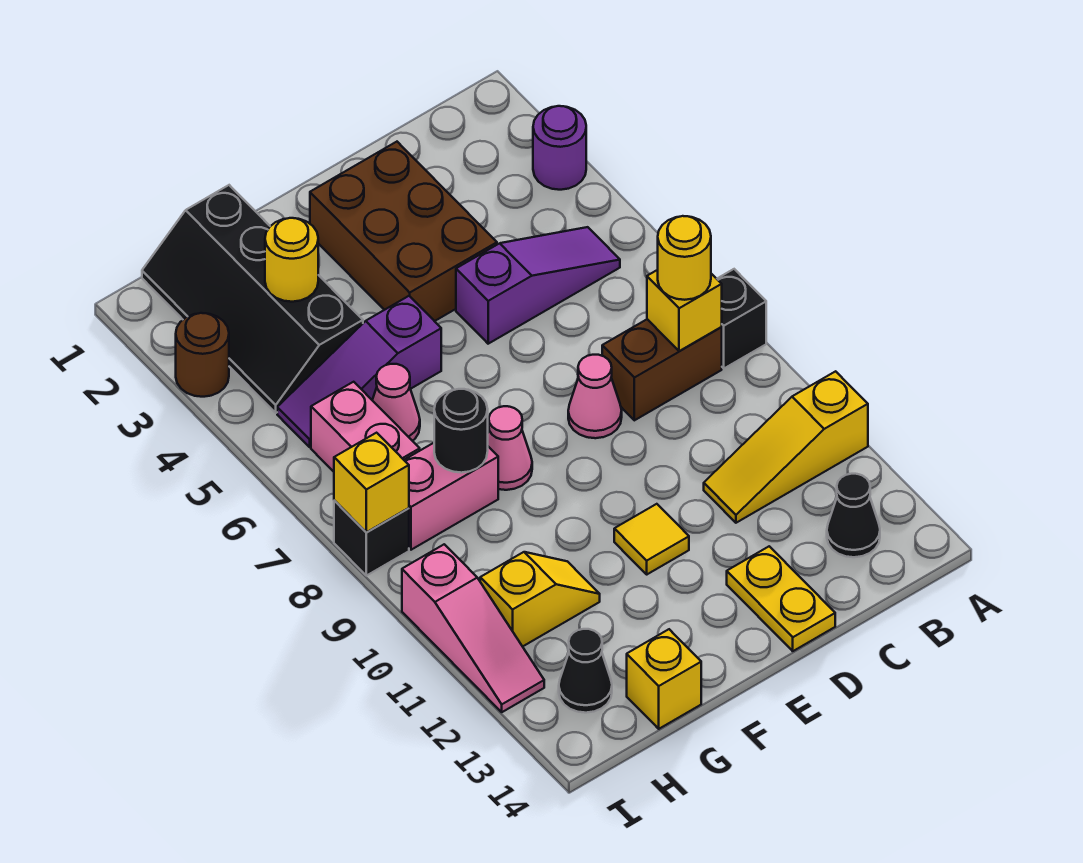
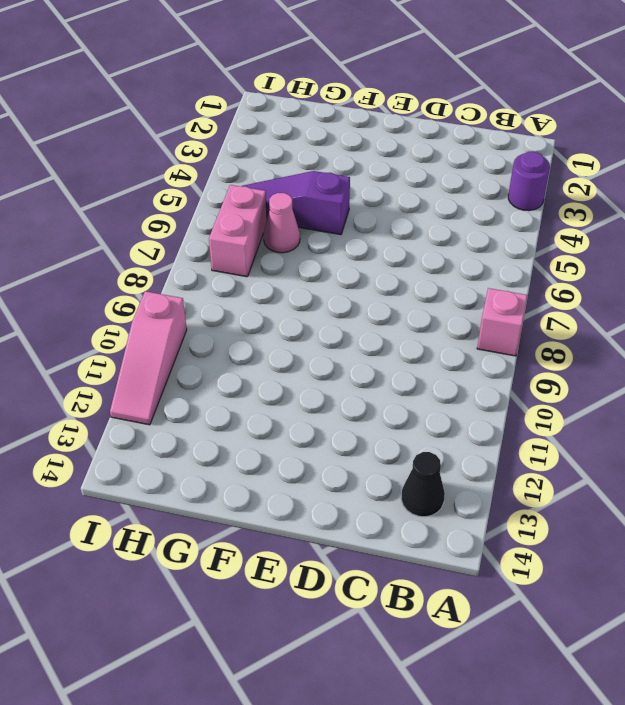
pink brick A8 level 1 -> black brick A8 level 1
none -> yellow slope A11:C11 level 1 top A
none -> purple slope B5:D5 level 1 top D
none -> brown brick B8:C8 level 1

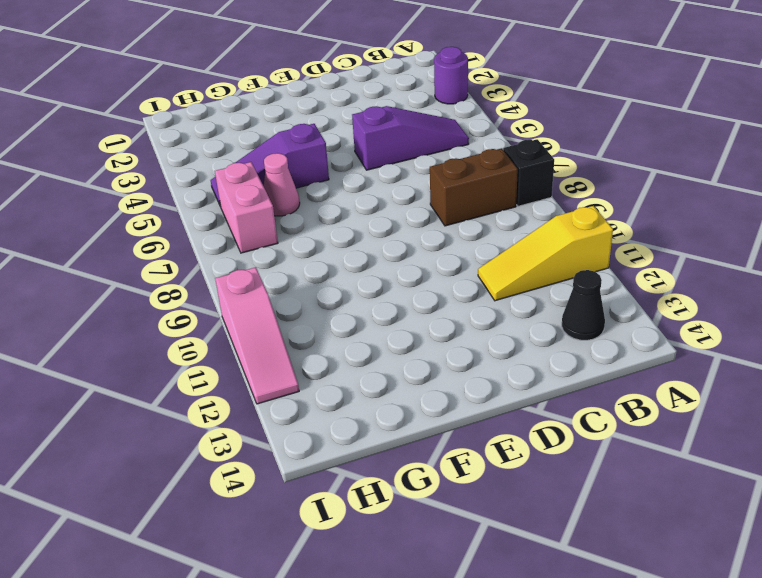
none -> brown brick D2:E4 level 1
none -> pink cone D8 level 1
none -> yellow plate D13:D14 level 1

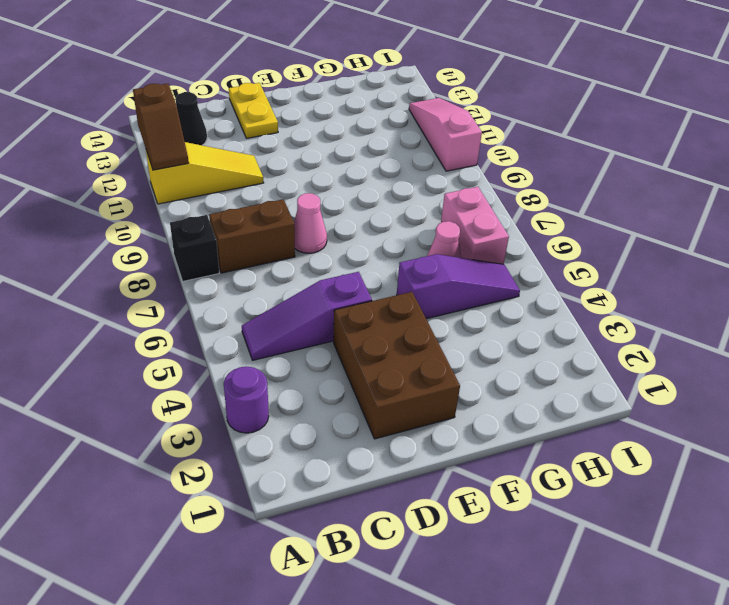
brown slope A11:A12 level 2 top 12 -> none
none -> yellow tile E11 level 1
none -> pink cone F8 level 1
none -> black slope G1:H4 level 1 top G

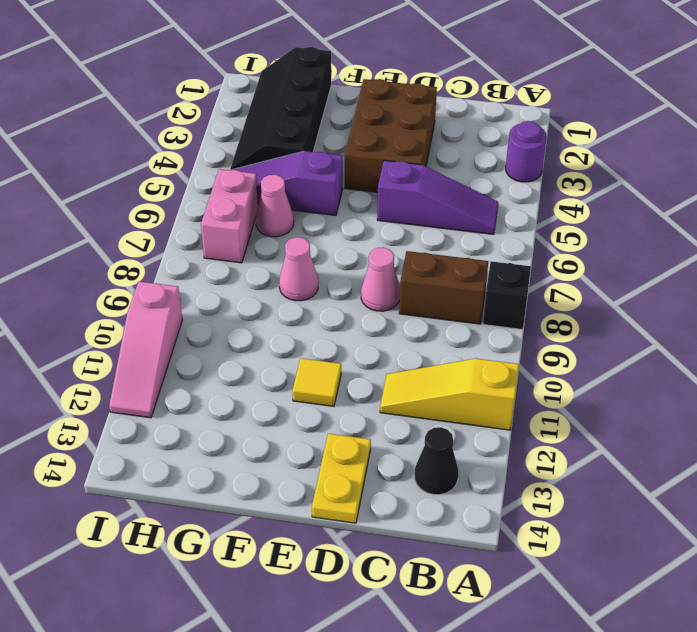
none -> pink brick G8:H8 level 1
none -> yellow slope G11:H11 level 1 top H
none -> yellow brick G14 level 1

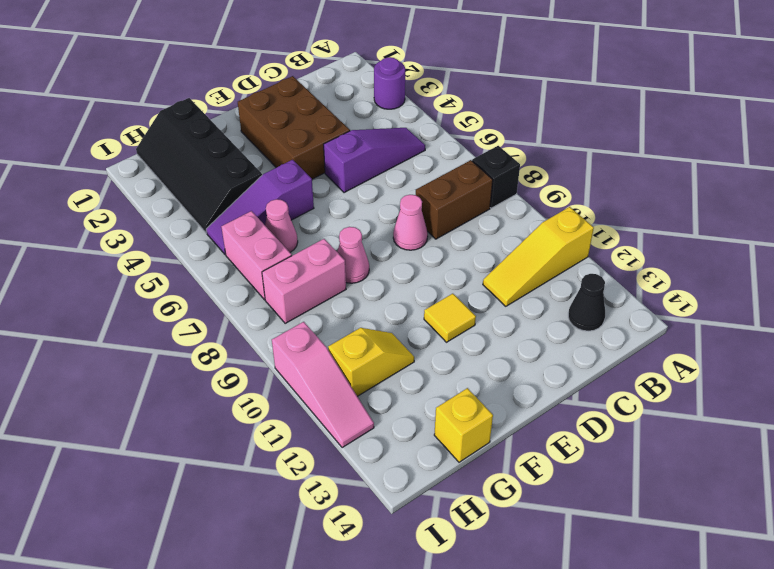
none -> yellow plate D13:D14 level 1
none -> black cone H13 level 1
none -> brown round brick I3 level 1

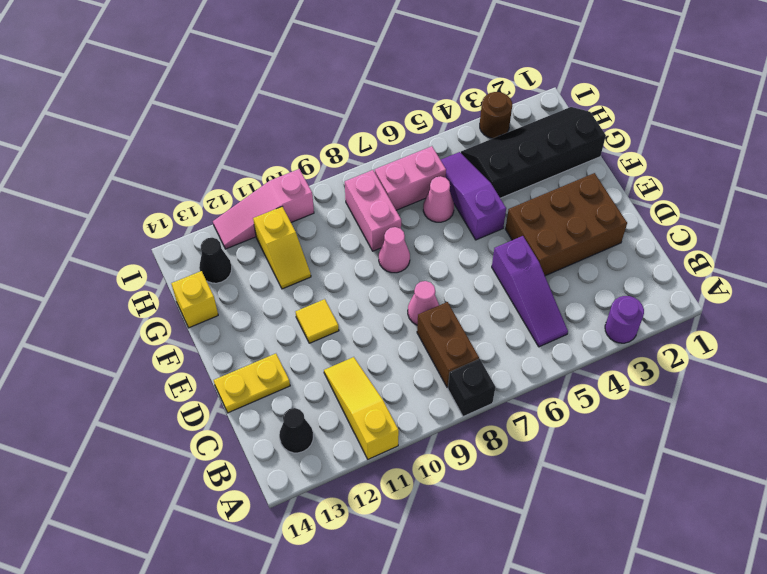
none -> black brick I8 level 1
none -> yellow brick B8 level 2
none -> yellow round brick G3 level 2

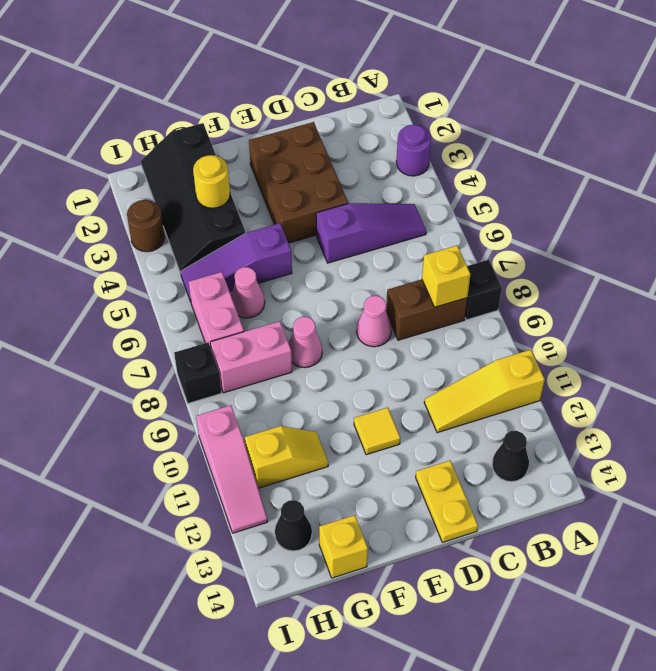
none -> black round brick G8 level 2
none -> yellow brick I8 level 2
none -> yellow round brick B8 level 3

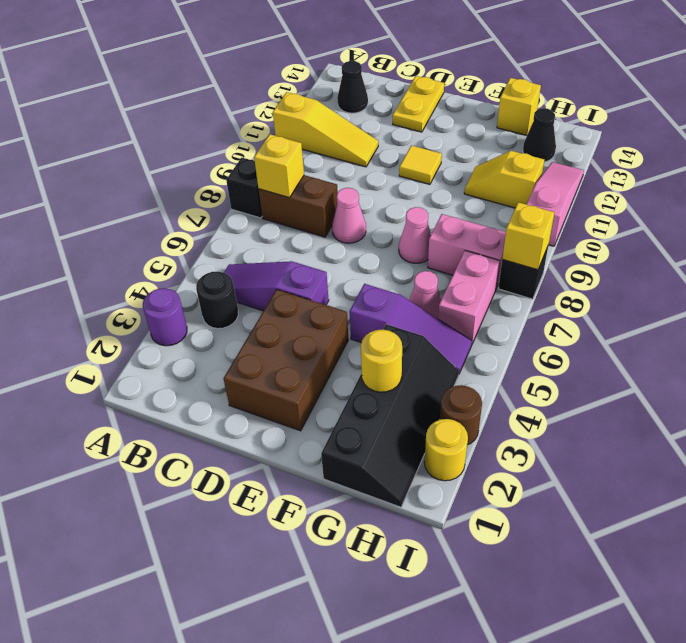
black round brick B4 level 1 -> black round brick G8 level 2
yellow round brick I2 level 1 -> yellow round brick B8 level 3

